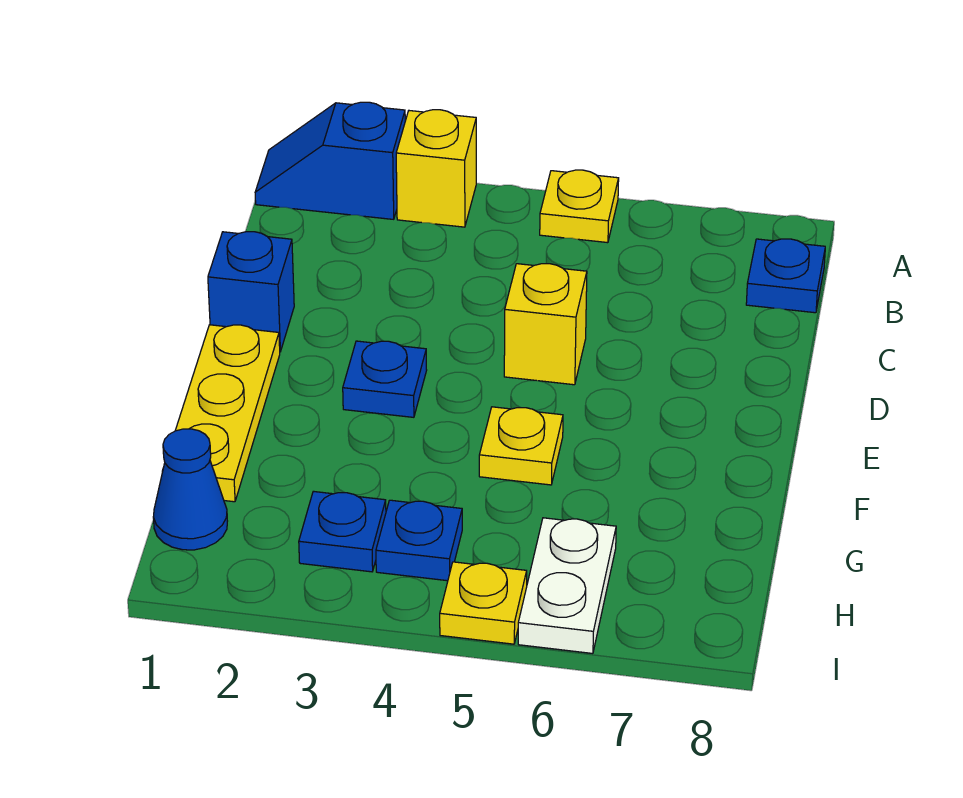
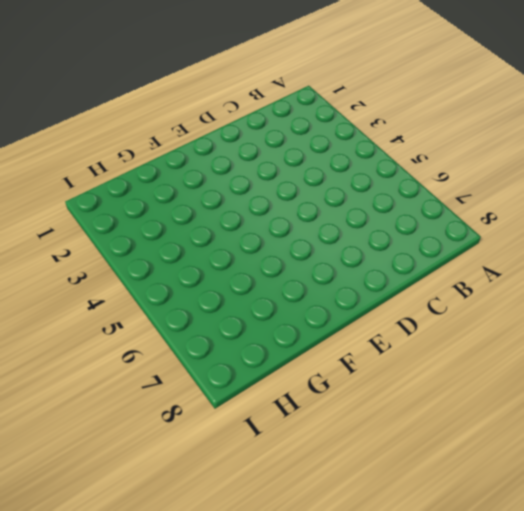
none -> blue slope A1:A2 level 1 top 2
none -> yellow brick A3 level 1
none -> yellow plate A5 level 1

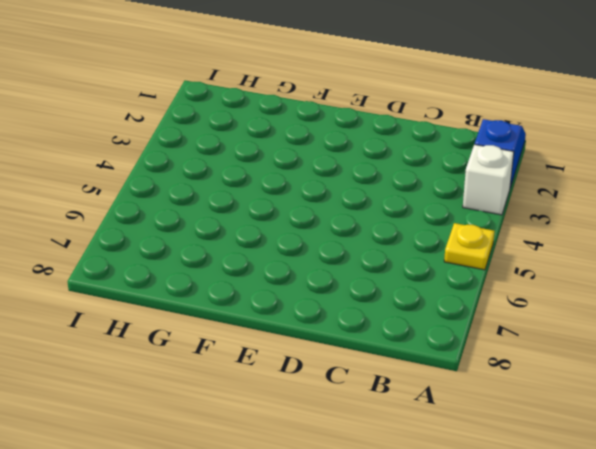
white brick A3 level 1 -> yellow brick A3 level 1
none -> blue plate B8 level 1
none -> blue brick D1 level 1
none -> yellow brick D5 level 1

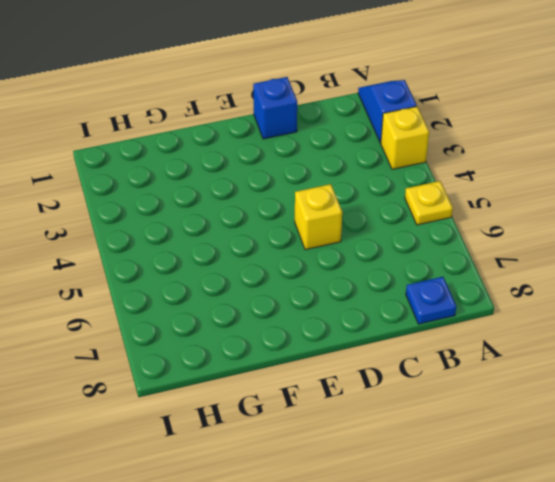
none -> yellow plate E1:G1 level 1
none -> blue plate E3 level 1
none -> yellow plate F5 level 1

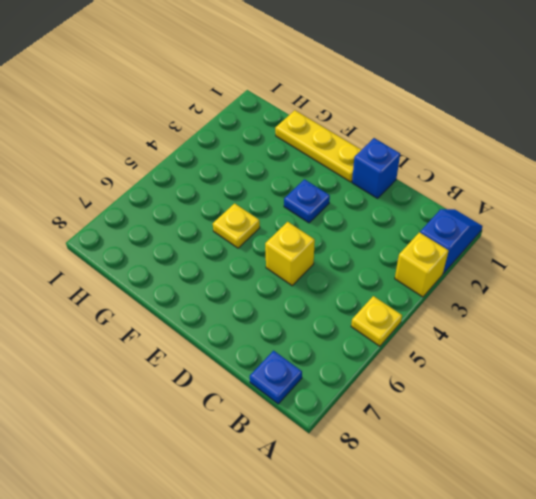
none -> blue cone H1 level 1
none -> blue plate H3 level 1
none -> blue plate H4 level 1

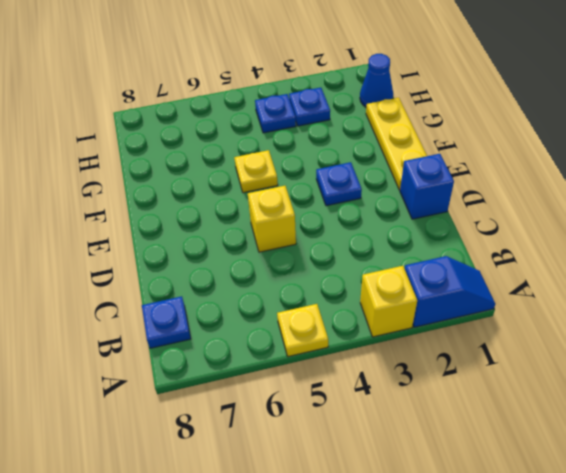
none -> white plate H6:I6 level 1
none -> yellow plate I5 level 1

